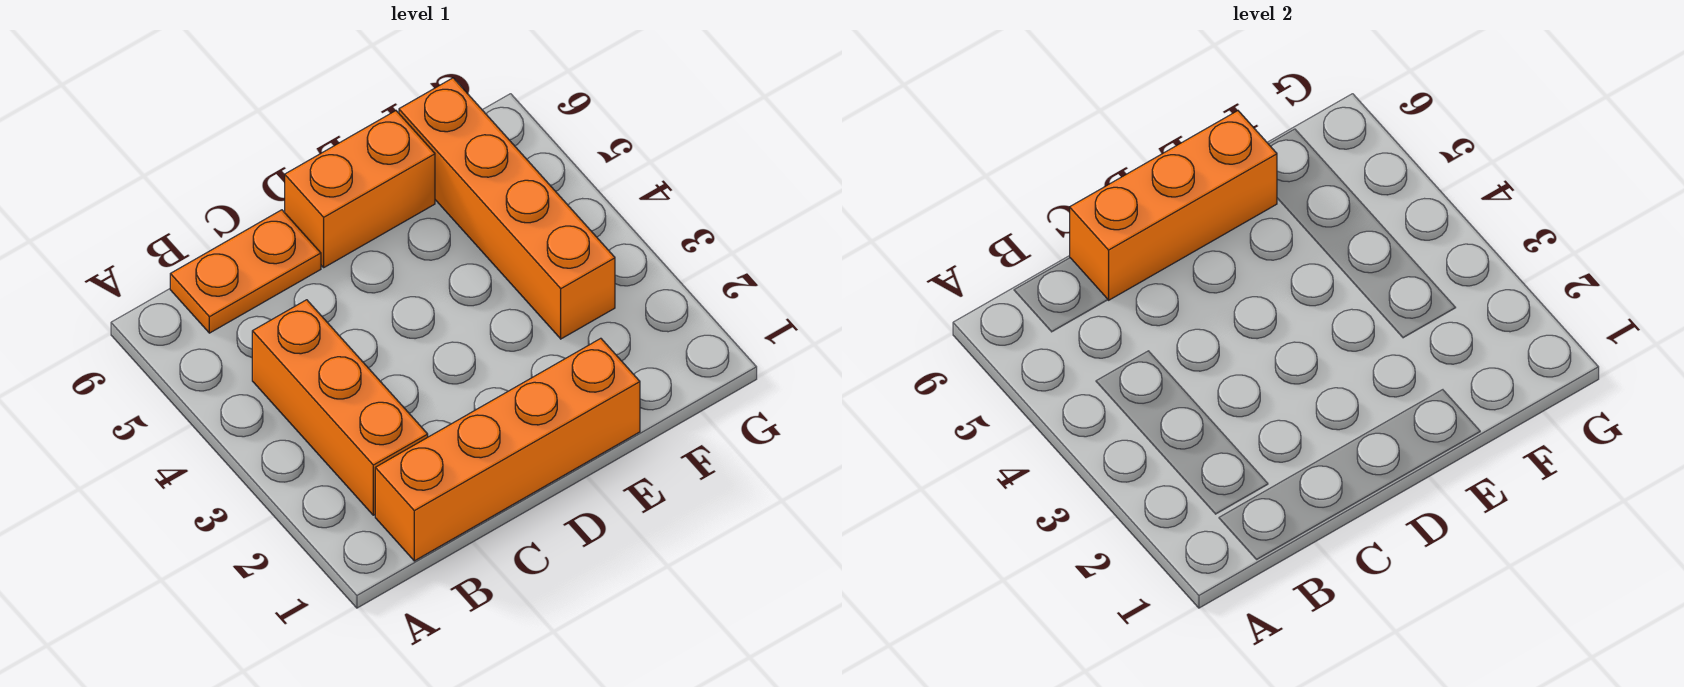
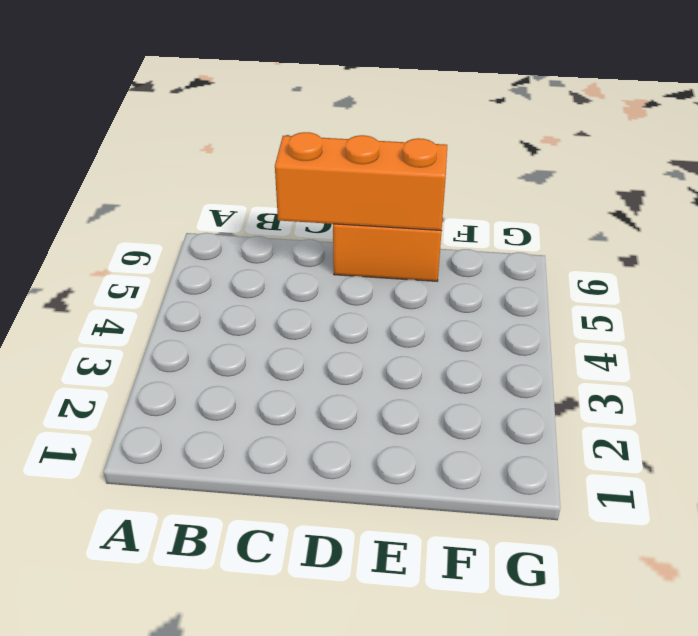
none -> orange brick B1:E1 level 1
none -> orange brick B2:B4 level 1

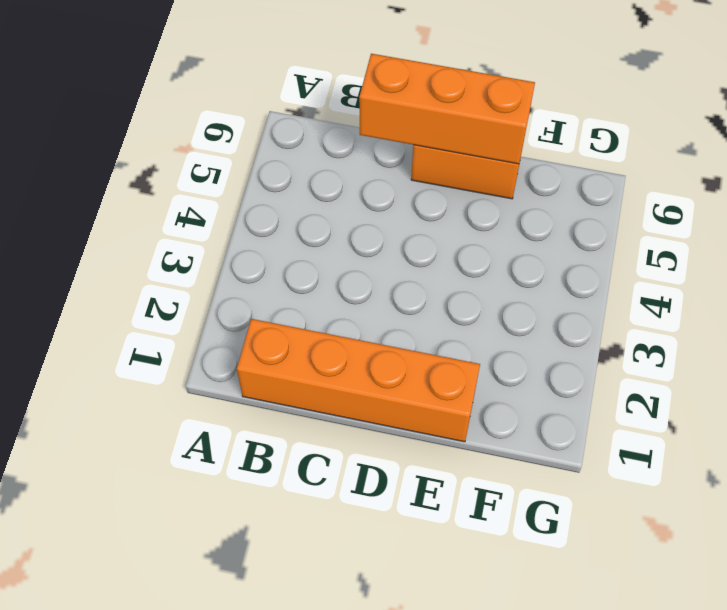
none -> orange brick B2:B4 level 1
none -> orange plate B6:C6 level 1

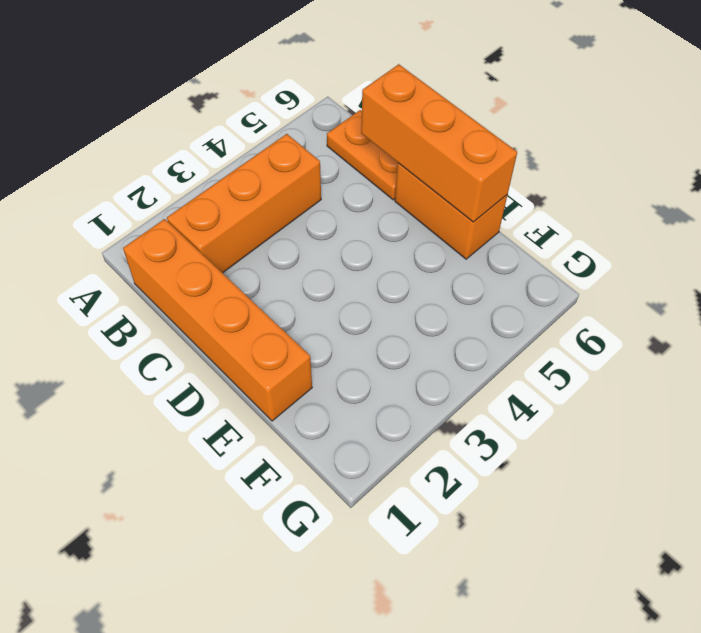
none -> orange brick F3:F6 level 1

